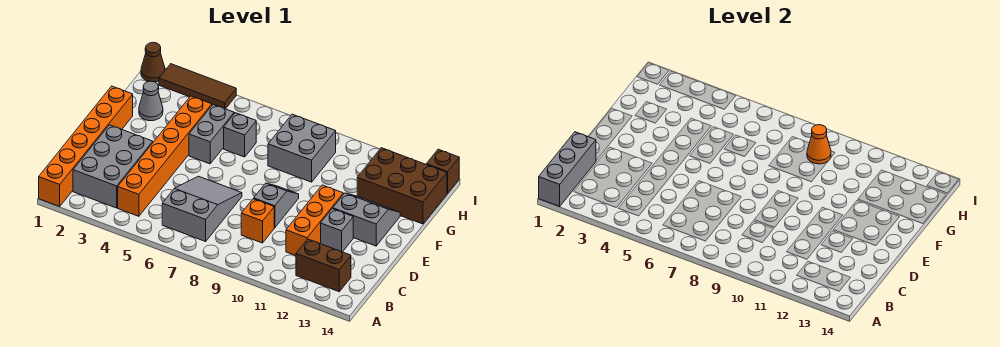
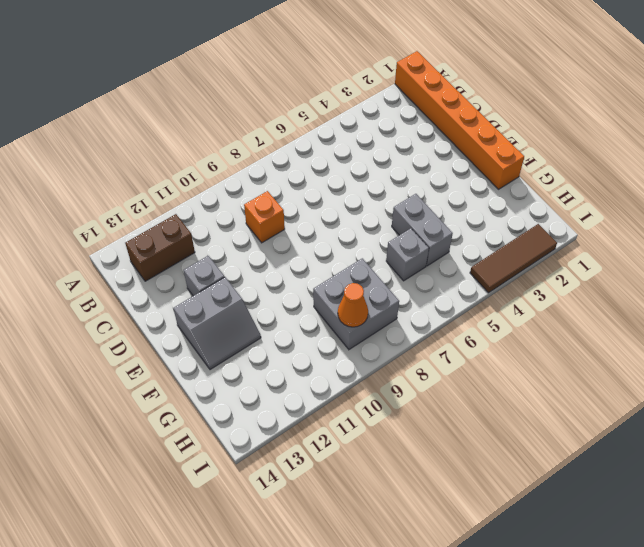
none -> grey brick B2:D3 level 1
none -> orange brick B4:G4 level 1
none -> grey slope B6:D7 level 1 top B

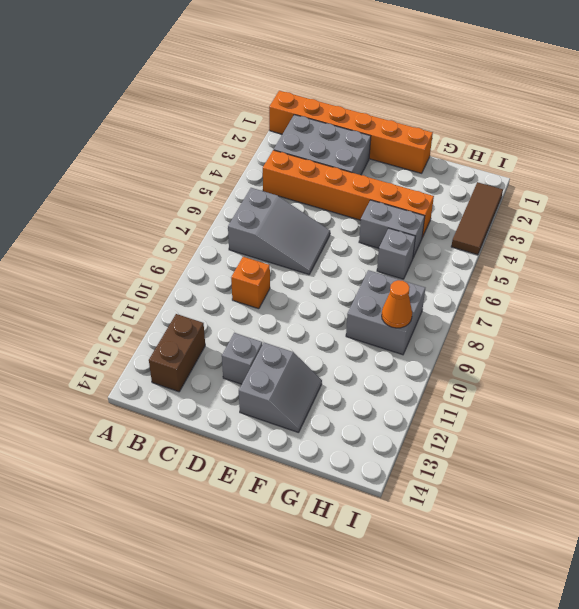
none -> orange brick C11:E11 level 1
none -> grey slope D9:E9 level 1 top D
none -> grey cone G2 level 1

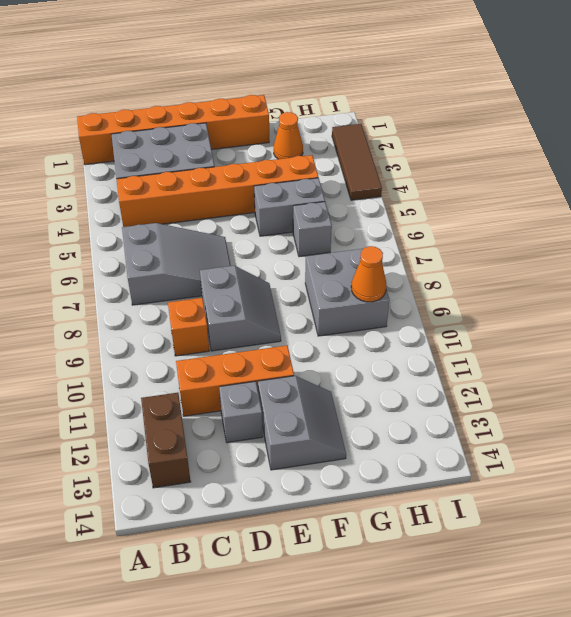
grey slope D8:E9 level 1 top D -> grey slope D9:E9 level 1 top D
orange cone G2 level 1 -> grey cone G2 level 1
none -> brown brick G12:H14 level 1
none -> brown cone I1 level 1
none -> brown brick I14 level 1

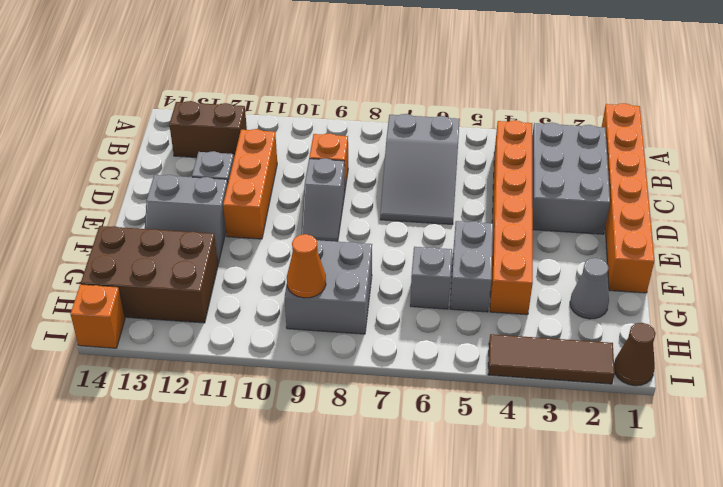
orange brick I14 level 1 -> brown brick I14 level 1
none -> grey brick A1:C1 level 2

